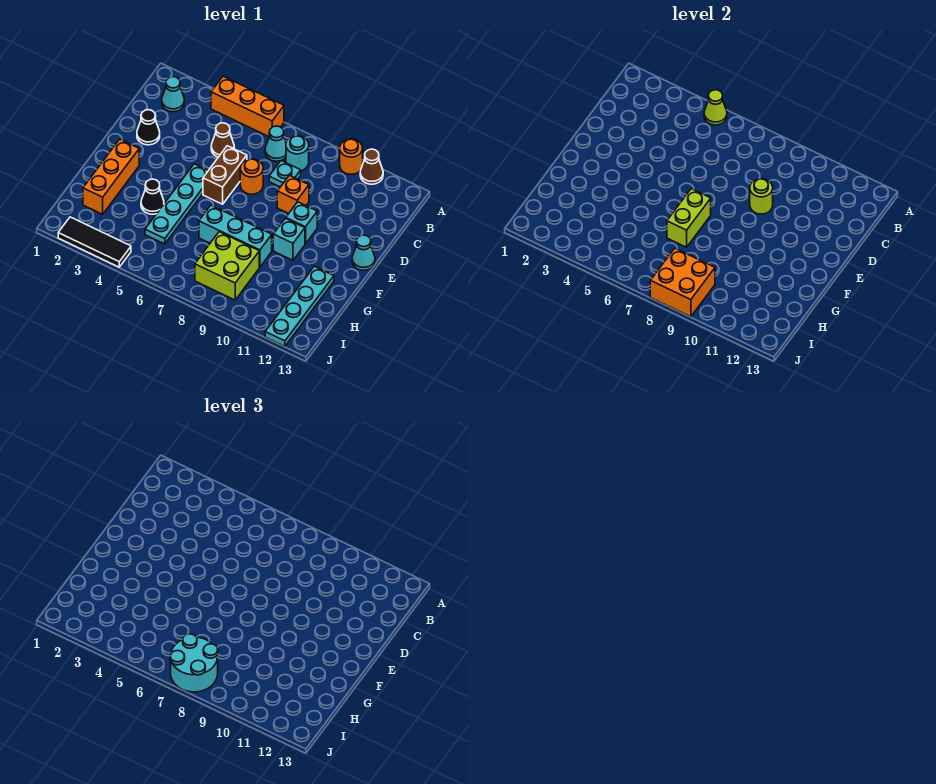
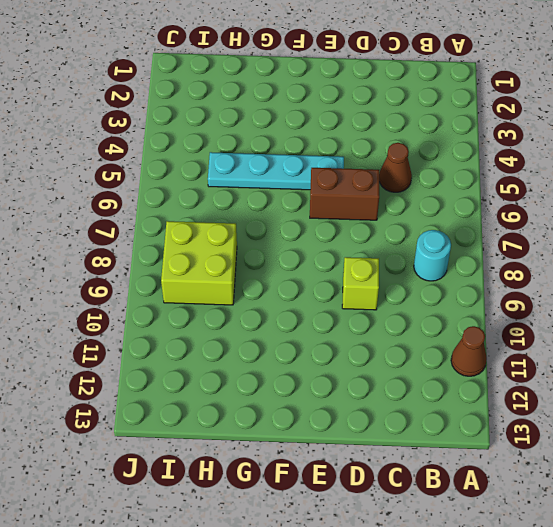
lime brick D9 level 1 -> orange brick D9 level 1
none -> orange brick A4:A6 level 1
none -> orange round brick A10 level 1
none -> cyan cone B2 level 1

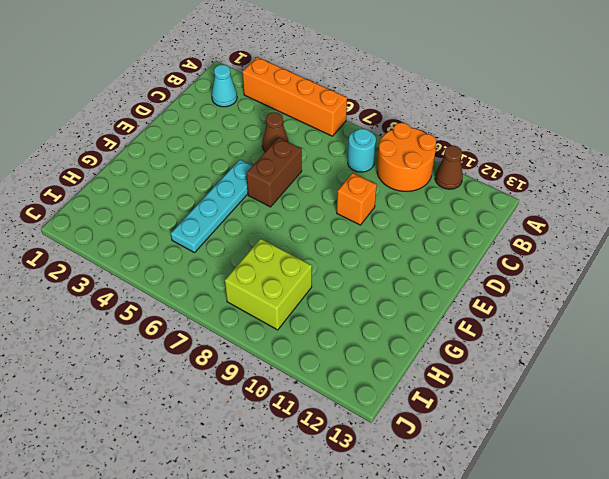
orange brick A3:A6 level 1 -> orange brick A4:A6 level 1
orange round brick A9:B10 level 1 -> orange round brick A10 level 1
none -> cyan cone B7 level 1
none -> cyan plate C8 level 1
none -> black cone D2 level 1

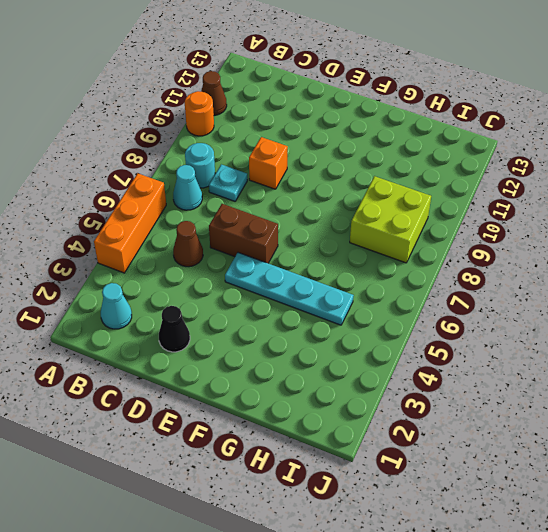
none -> orange round brick D7 level 1
none -> cyan brick E10 level 1
none -> cyan cone E13 level 1

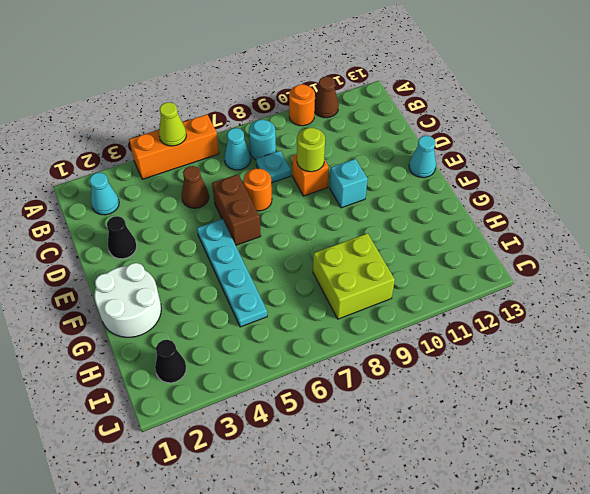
white round brick F1:G2 level 1 -> orange brick F2:H2 level 1
black cone I2 level 1 -> black cone G4 level 1
none -> cyan brick F10 level 1
none -> cyan brick G7:G9 level 1
none -> cyan plate G12:J12 level 1

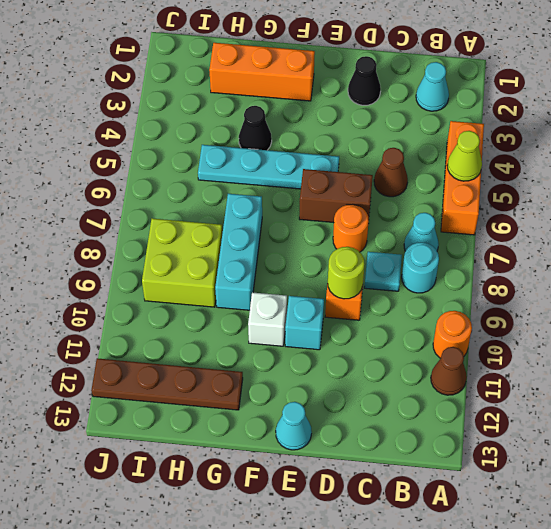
white brick F10 level 1 -> cyan brick F10 level 1
brown plate G12:J12 level 1 -> cyan plate G12:J12 level 1
none -> black tile J2:J4 level 1
none -> lime brick F7:G7 level 2
none -> orange brick I8:J9 level 2

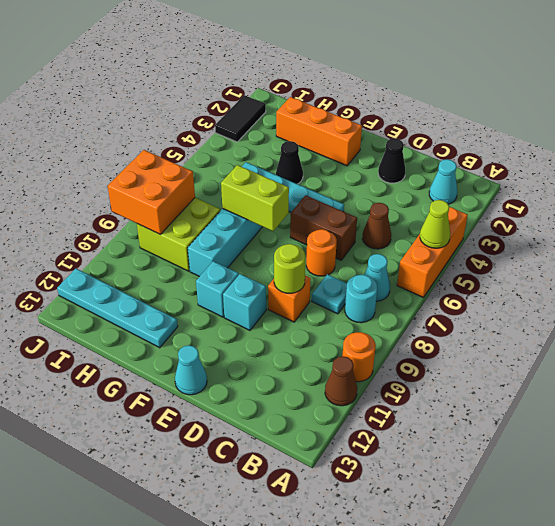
black tile J2:J3 level 1 -> black tile J2:J4 level 1
none -> cyan round brick I7:J8 level 3

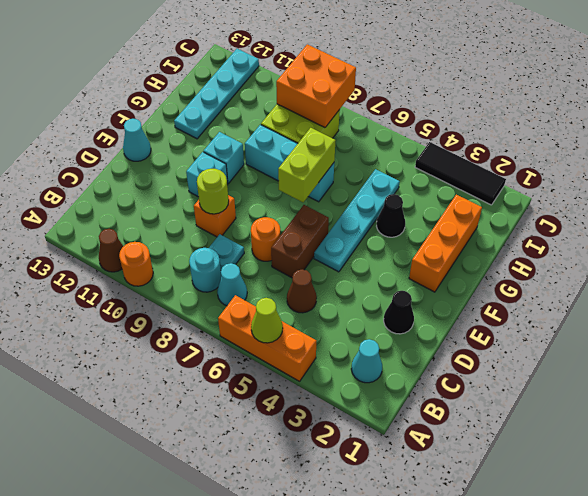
none -> cyan round brick I7:J8 level 3

